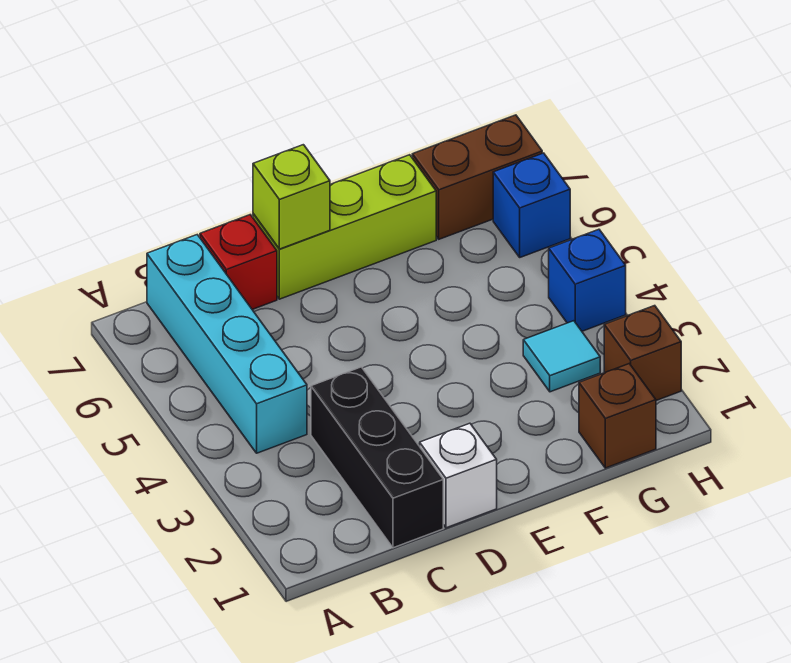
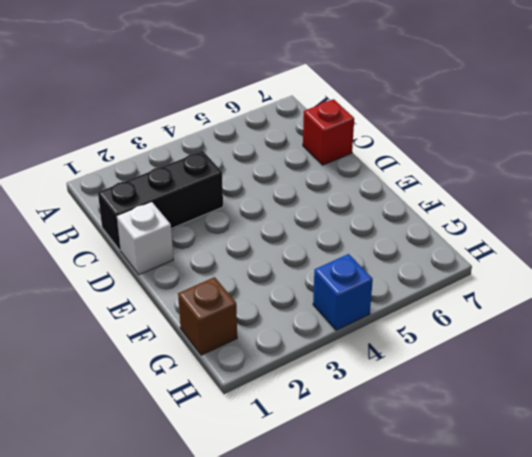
none -> cyan brick B4:B7 level 1
none -> lime brick D7:F7 level 1
none -> cyan tile G3 level 1

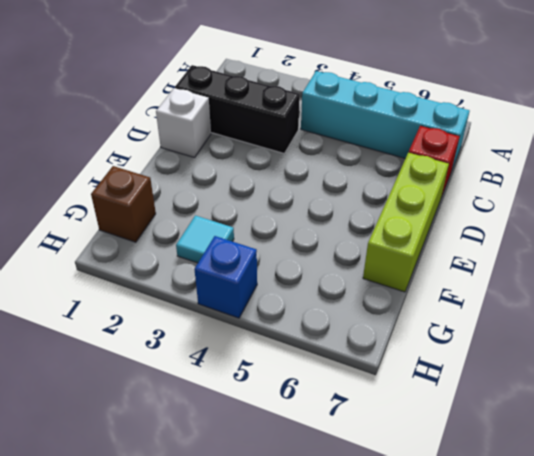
none -> brown brick G7:H7 level 1
none -> brown brick H2 level 1
none -> blue brick H6 level 1

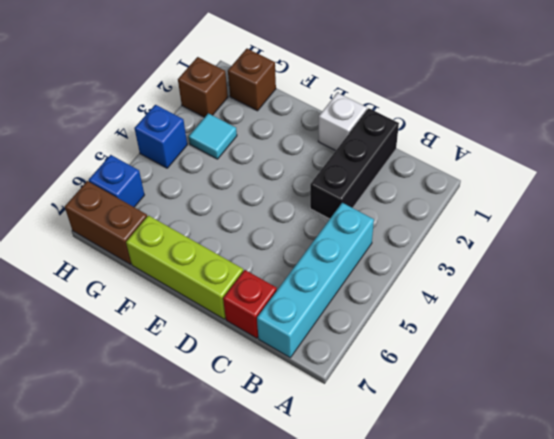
none -> lime brick D7 level 2

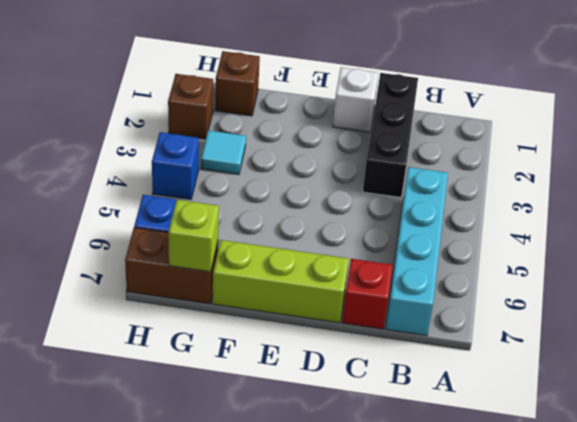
lime brick G7 level 2 -> lime brick D7 level 2

